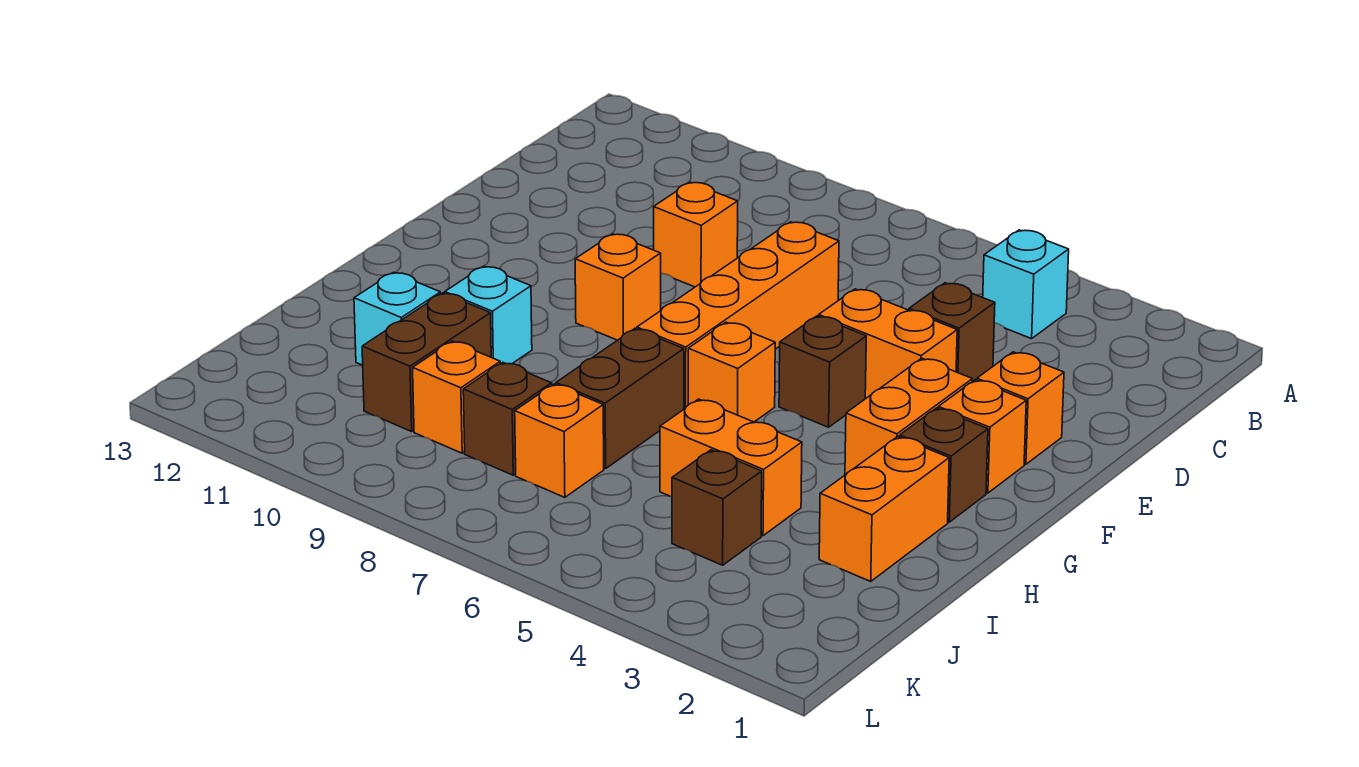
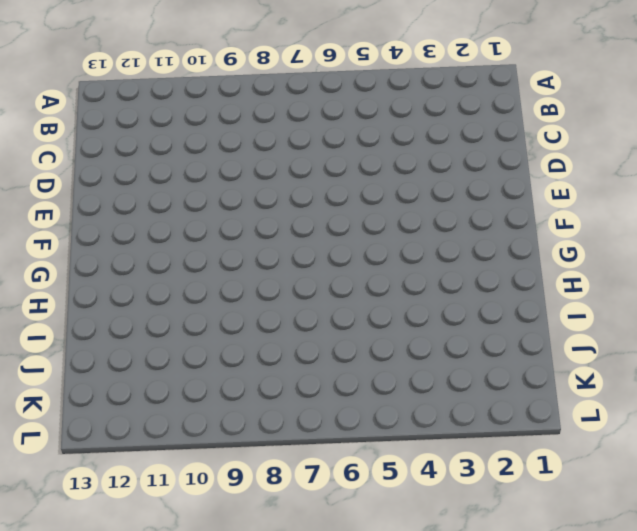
none -> cyan brick B4 level 1
none -> brown brick D4 level 1
none -> orange brick D7:G7 level 1

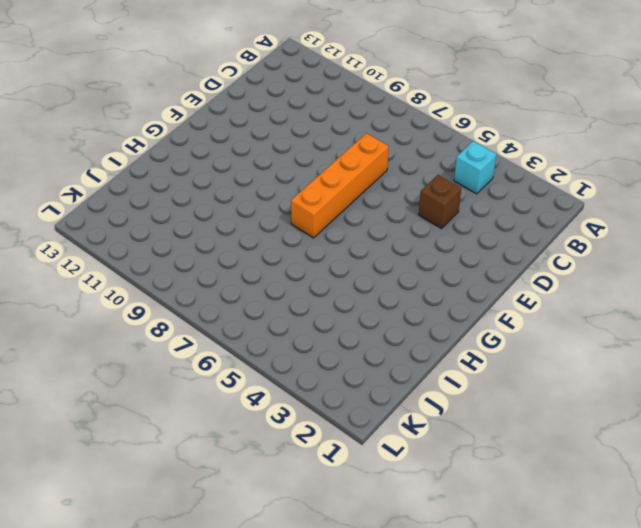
none -> orange brick D9 level 1
none -> orange brick E2 level 1
none -> orange brick E4:E5 level 1

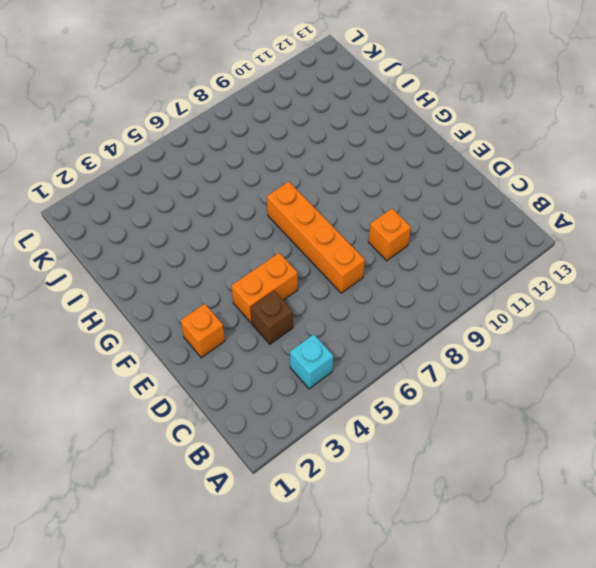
none -> orange brick F2 level 1
none -> orange brick F3:G3 level 1
none -> brown brick F5 level 1

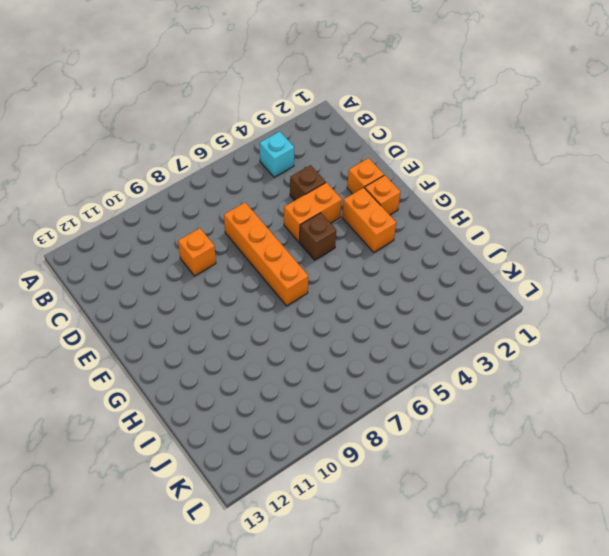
none -> orange brick F9 level 1
none -> brown brick G2 level 1
none -> orange brick G6 level 1

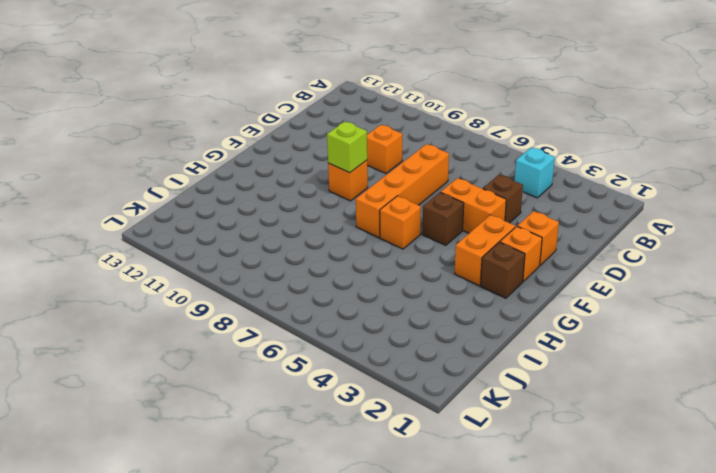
lime brick F9 level 2 -> none
none -> orange brick H2:I2 level 1
none -> brown brick H7:I7 level 1
none -> cyan brick H10 level 1

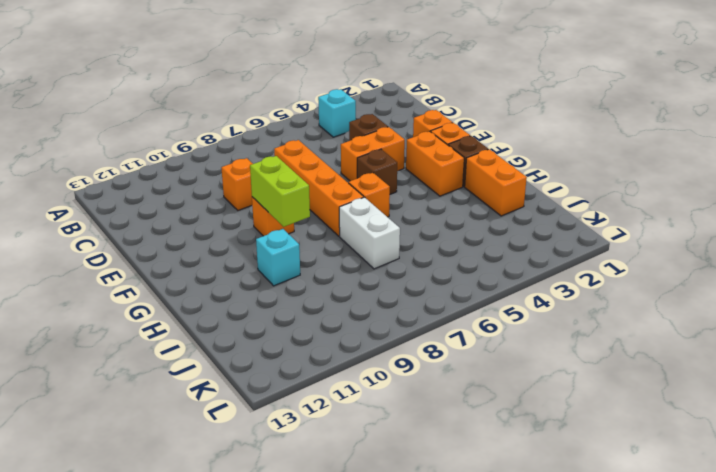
lime brick F9:G9 level 2 -> none
white brick H7:I7 level 1 -> brown brick H7:I7 level 1
none -> orange brick I4:I5 level 1
none -> brown brick I10:J10 level 1
none -> cyan brick I11 level 1

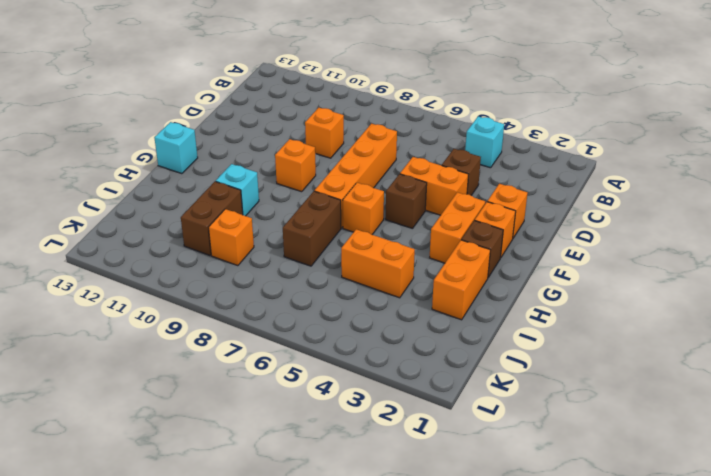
cyan brick G13 level 1 -> cyan brick I11 level 1
none -> brown brick J4 level 1
none -> orange brick J7 level 1
none -> brown brick J8 level 1

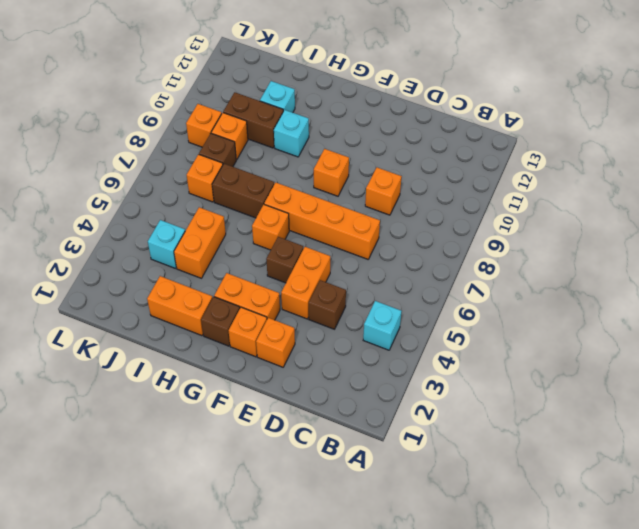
cyan brick J4 level 1 -> brown brick J4 level 1
orange brick K9 level 1 -> none

